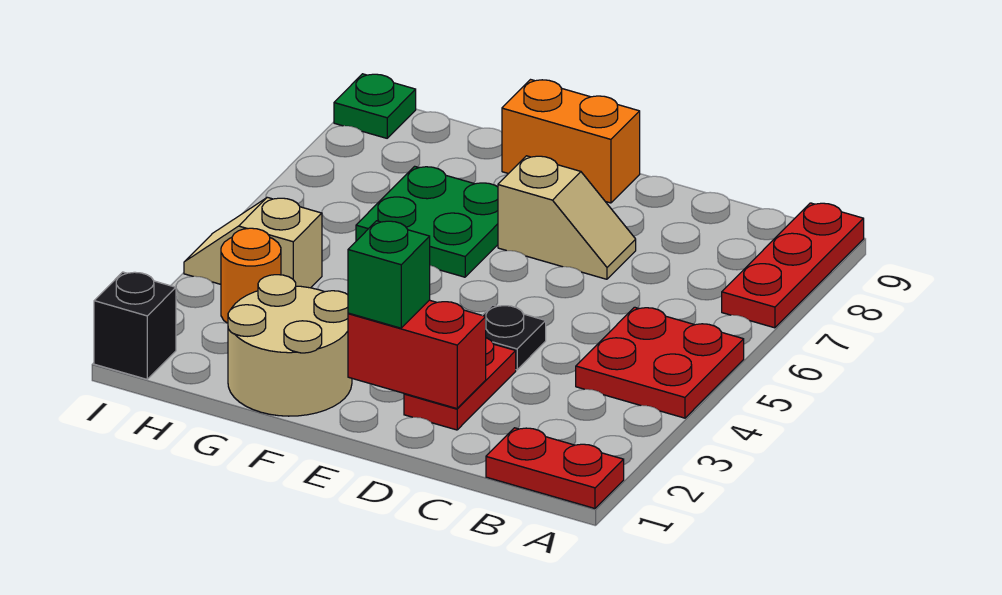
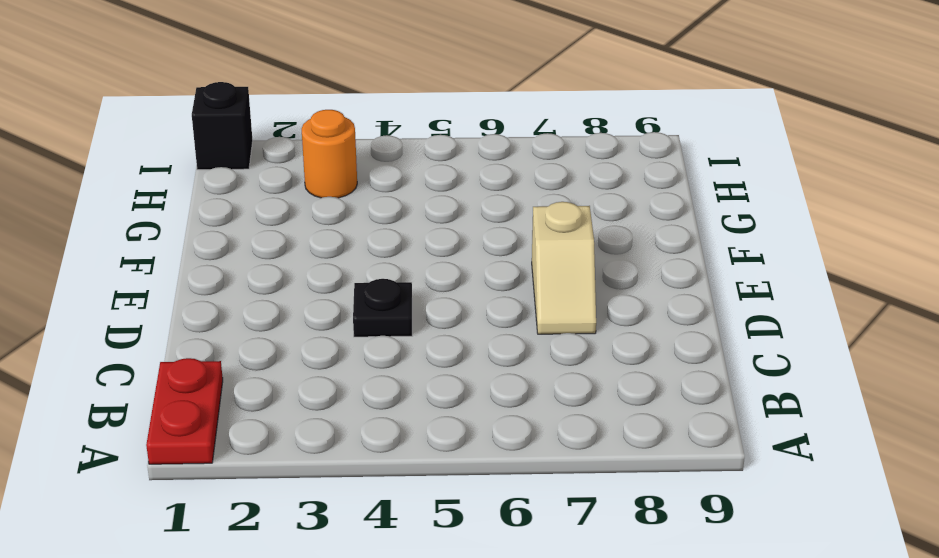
none -> red plate A4:B5 level 1
none -> red plate A7:A9 level 1
none -> red plate D2:D3 level 1

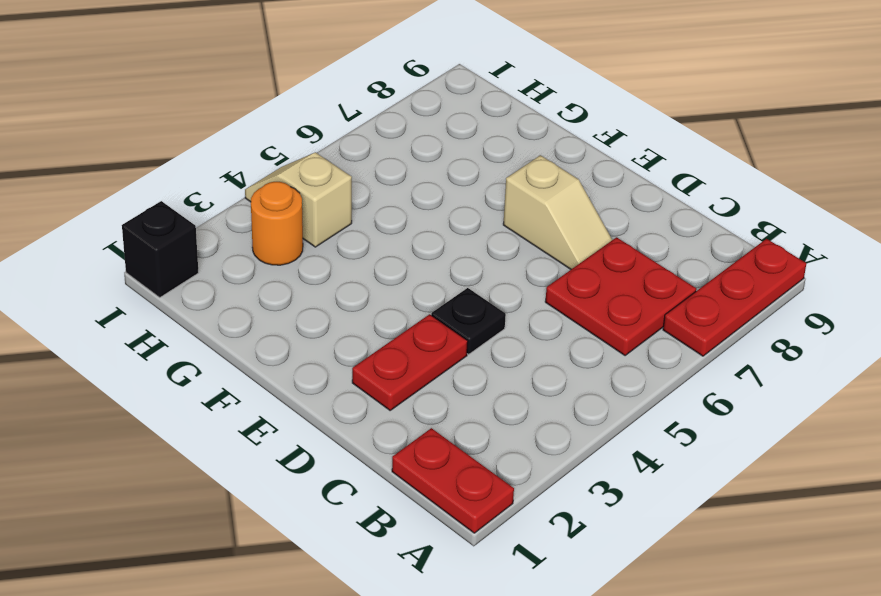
red plate B6:C7 level 1 -> red plate A4:B5 level 1
none -> orange brick E9:F9 level 1
none -> tan round brick F1:G2 level 1
none -> green plate F6:G7 level 1

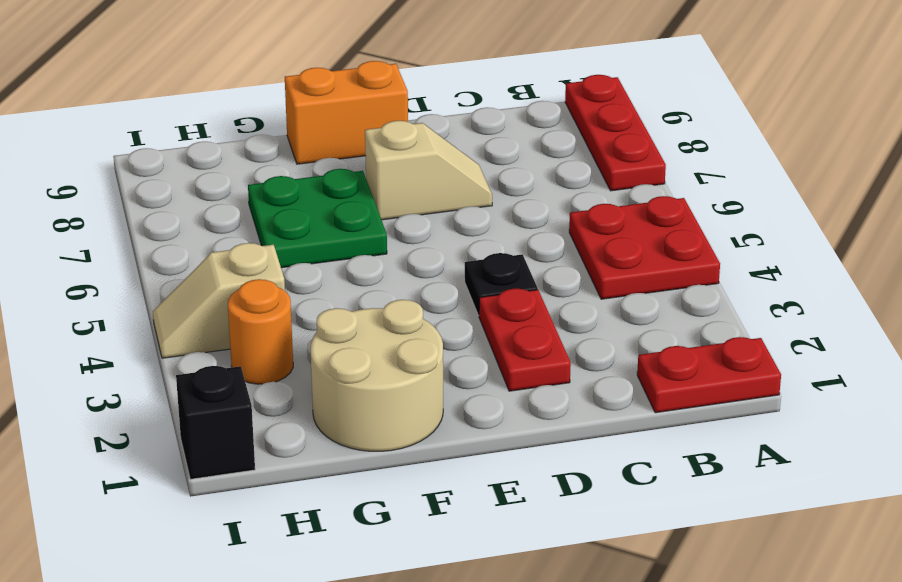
none -> green plate I9 level 1
none -> red brick D2:E2 level 2
none -> green brick E2 level 3

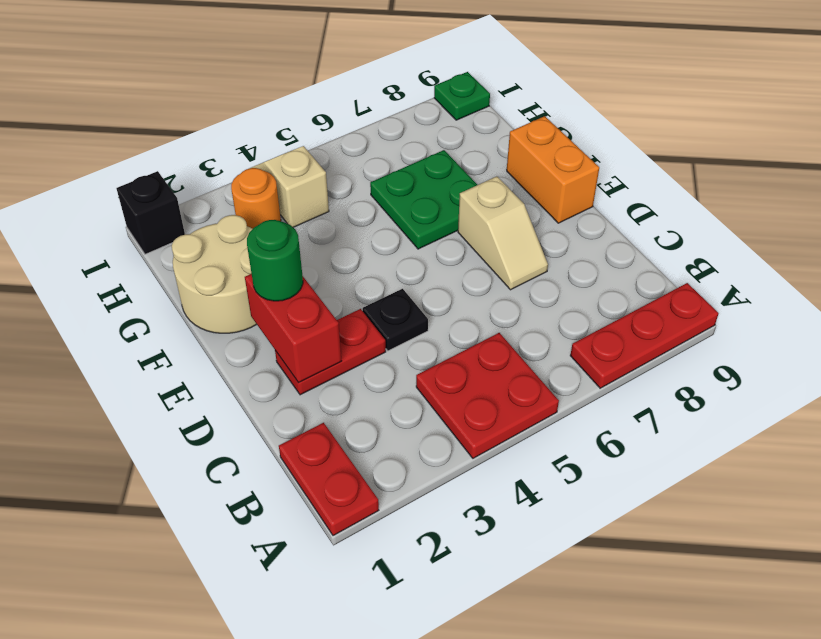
green round brick E2 level 3 -> green brick E2 level 3

